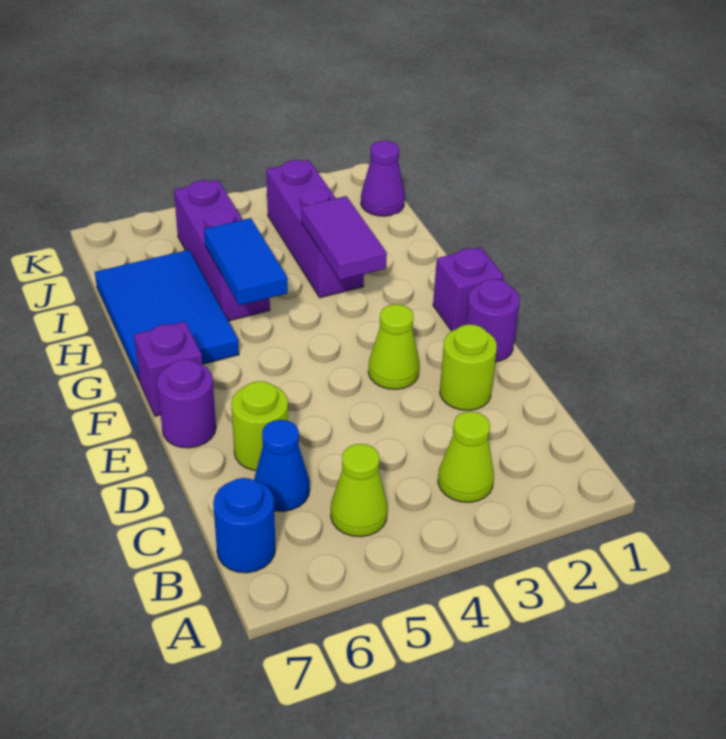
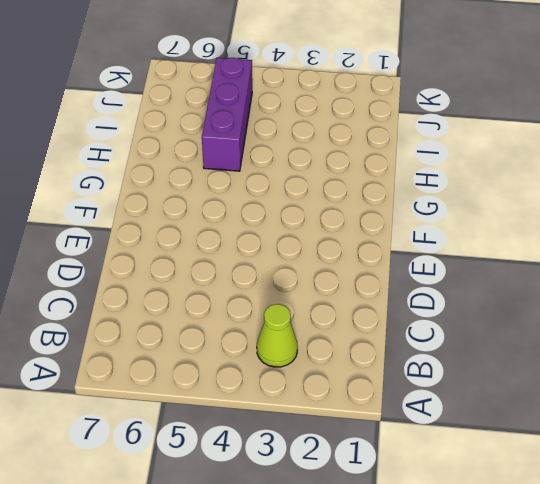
none -> lime cone B5 level 1
none -> blue round brick B7 level 1
none -> blue cone C6 level 1

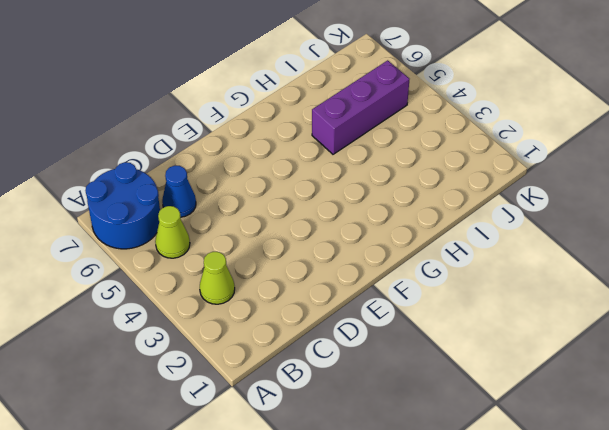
blue round brick A6:B7 level 1 -> blue round brick B7 level 1
none -> lime round brick D2 level 1
none -> lime round brick D6 level 1
none -> purple round brick E1 level 1

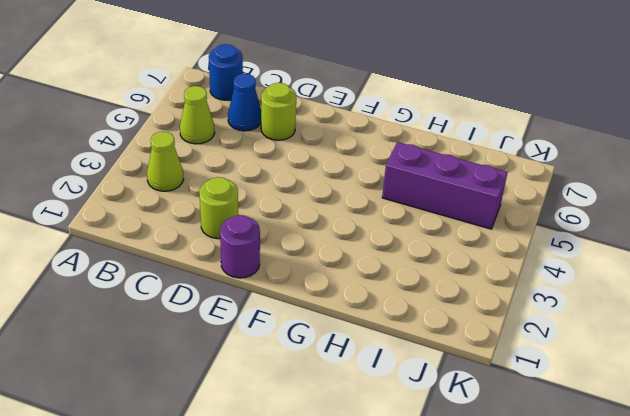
none -> lime cone E3 level 1
none -> purple round brick E7 level 1
none -> purple brick F1 level 1

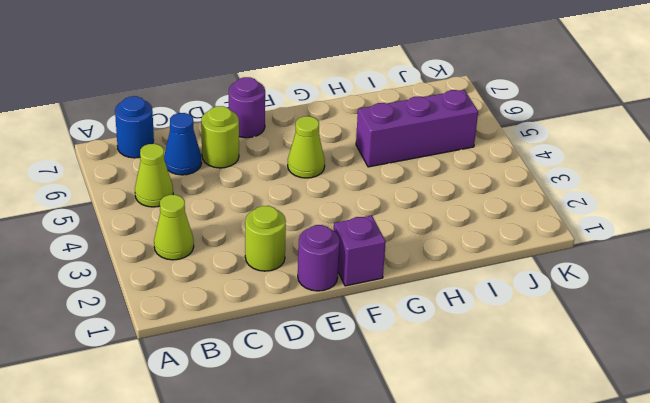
lime cone F5 level 1 -> lime cone E3 level 1
none -> purple brick F7 level 1
none -> blue tile G6:I7 level 1
none -> purple brick H3:J3 level 1

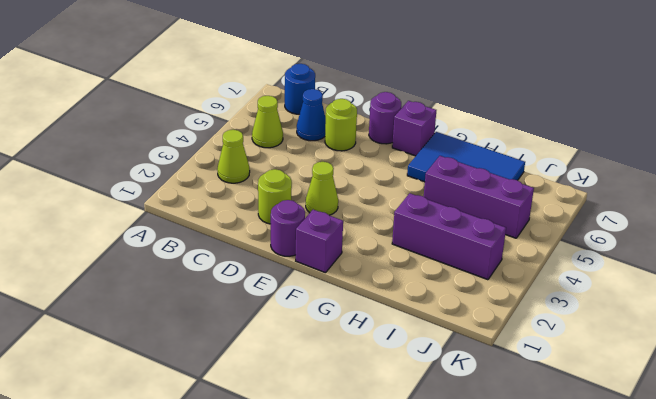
none -> purple cone J1 level 1
none -> purple tile G3:H3 level 2
none -> blue tile G5:H5 level 2

